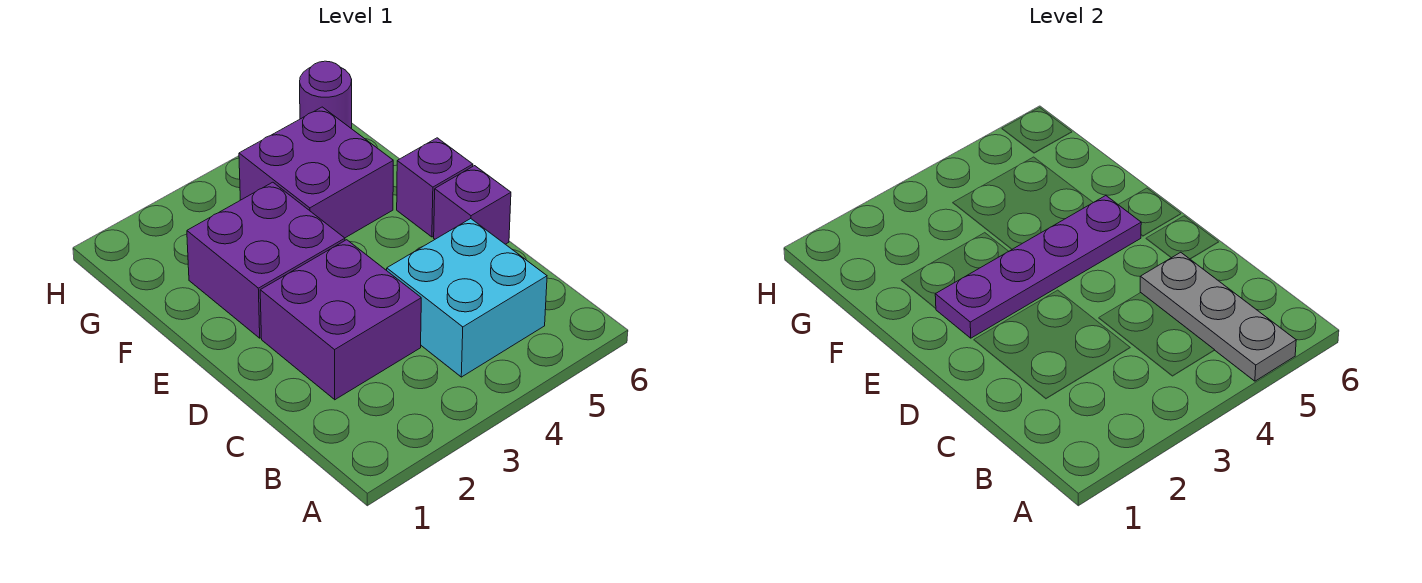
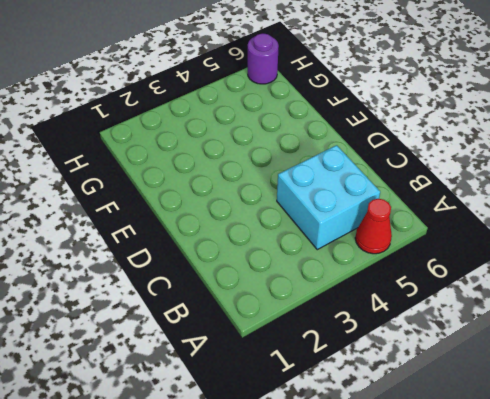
red cone A5 level 1 -> none
none -> purple brick C2:D3 level 1
none -> purple brick D6 level 1

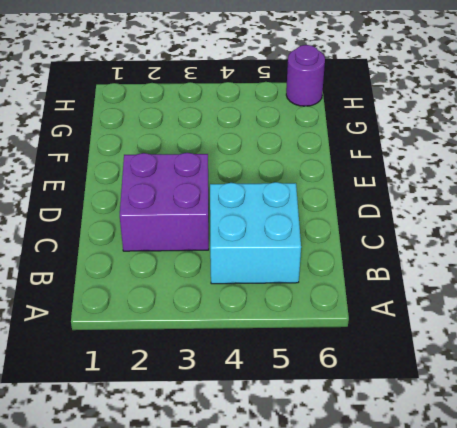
none -> purple brick D6 level 1
none -> purple brick E2:F3 level 1

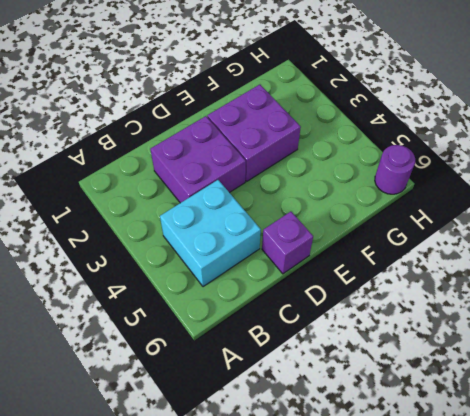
none -> purple brick E6 level 1
none -> purple brick F4:G5 level 1

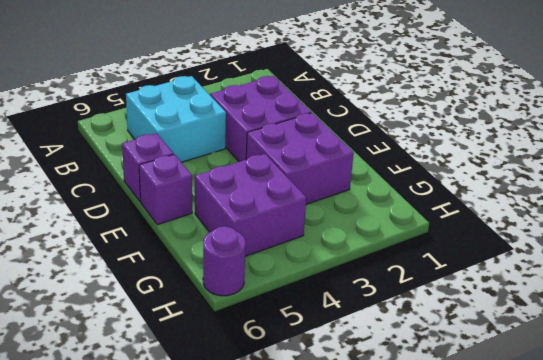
none -> grey plate A5:C5 level 2
none -> purple plate E2:E5 level 2

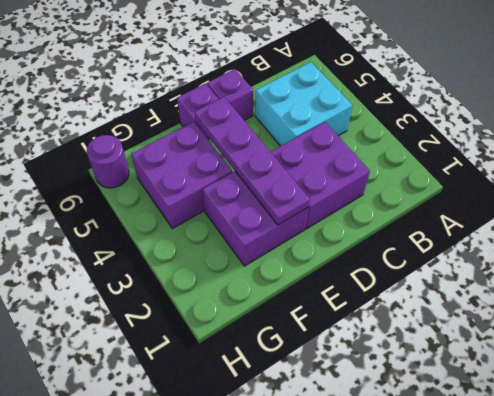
none -> grey plate A5:C5 level 2

